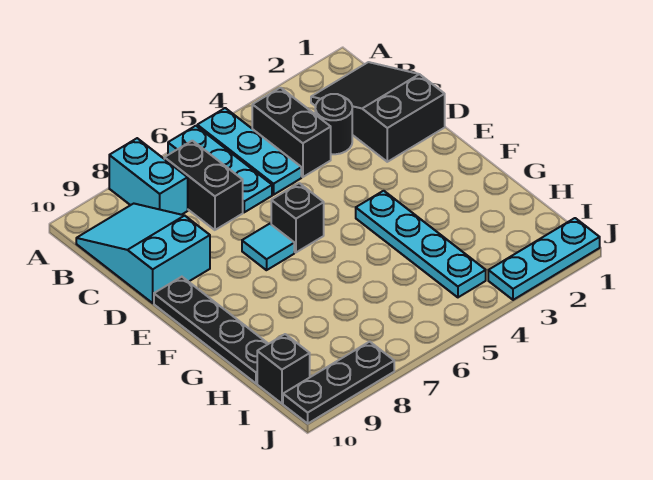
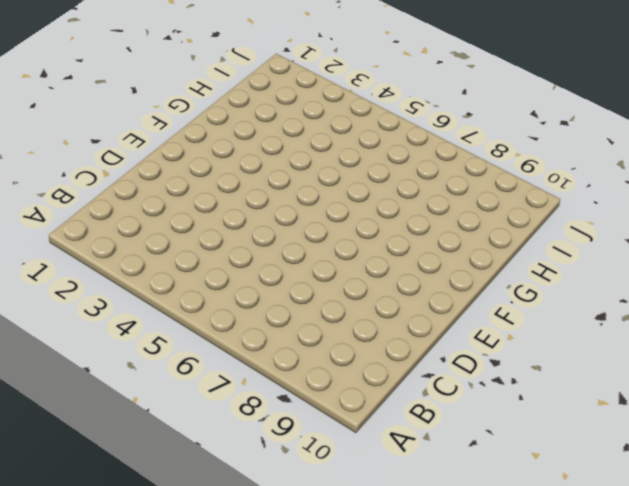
none -> cyan plate A5:C5 level 1
none -> cyan plate A6:C6 level 1
none -> cyan brick A8:B8 level 1

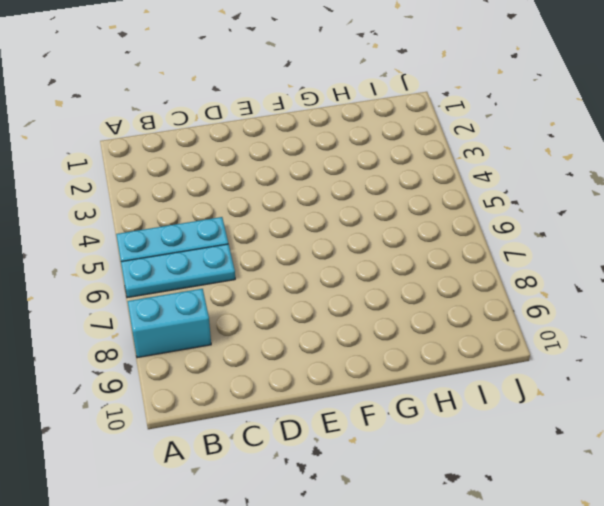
none -> black slope B1:D2 level 1 top D
none -> black brick B4:C4 level 1
none -> black brick B7:C7 level 1

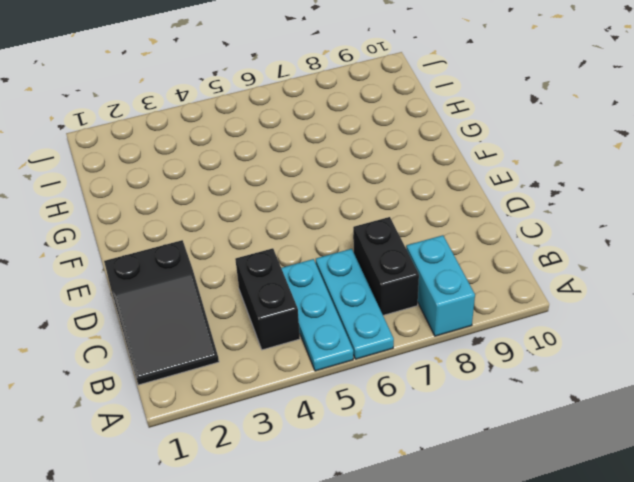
none -> cyan slope B9:D10 level 1 top D
none -> black round brick C3 level 1
none -> black brick E6 level 1

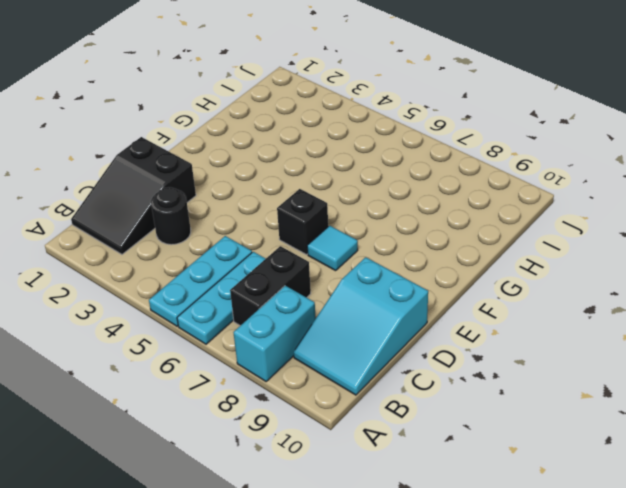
none -> black brick B4:C4 level 1
none -> black plate E10:H10 level 1
none -> cyan plate F4:I4 level 1

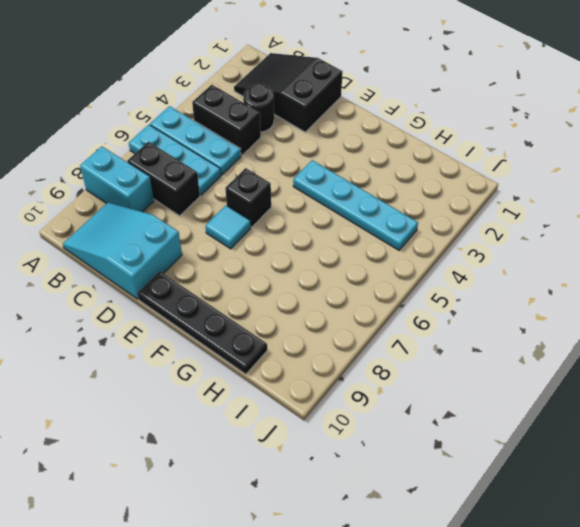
none -> black brick I10 level 1
none -> cyan plate J1:J3 level 1
none -> black plate J8:J10 level 1

